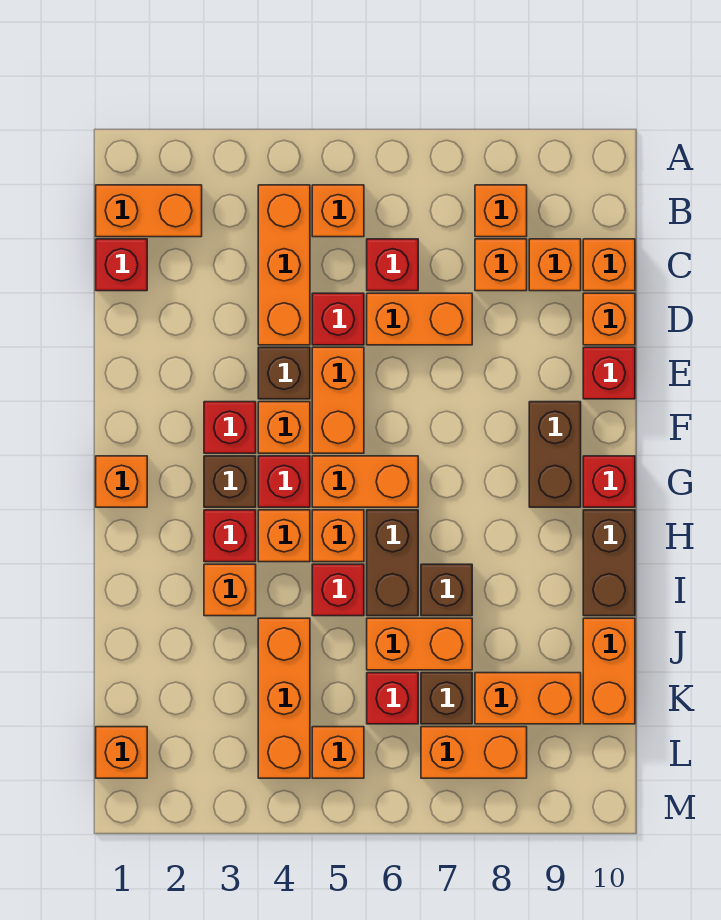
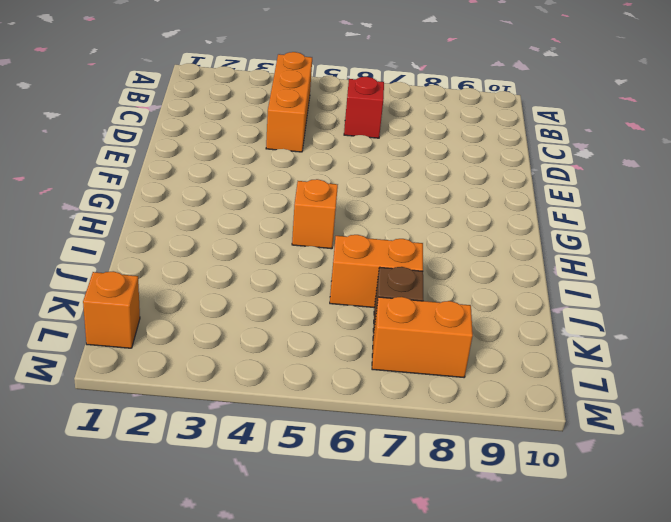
none -> orange brick B1:B2 level 1
none -> orange brick B5 level 1
none -> orange brick B8 level 1
none -> red brick C1 level 1

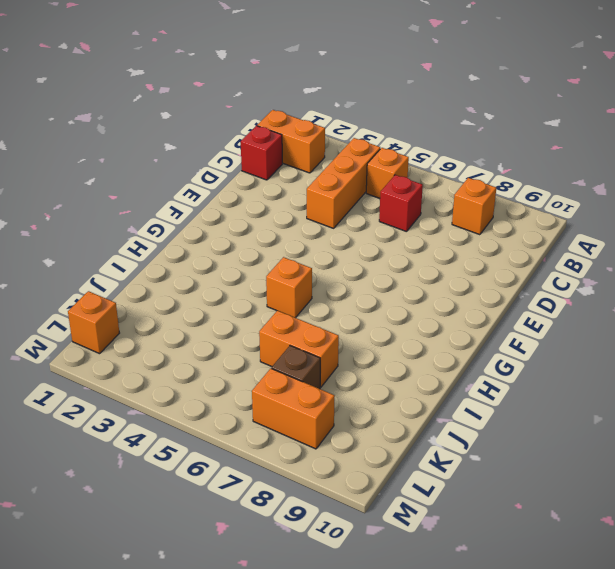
none -> orange brick C8 level 1
none -> orange brick C9 level 1
none -> orange brick C10 level 1
none -> red brick D5 level 1

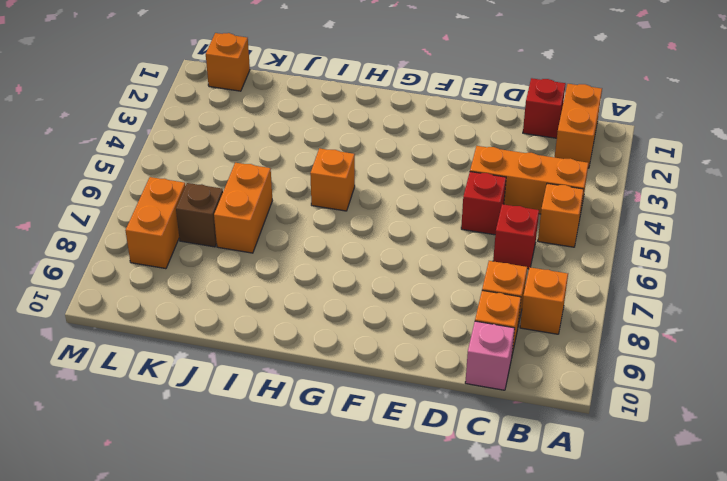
pink brick C10 level 1 -> orange brick C10 level 1
none -> orange brick D6:D7 level 1
none -> orange brick D10 level 1
none -> brown brick E4 level 1
none -> orange brick E5:F5 level 1

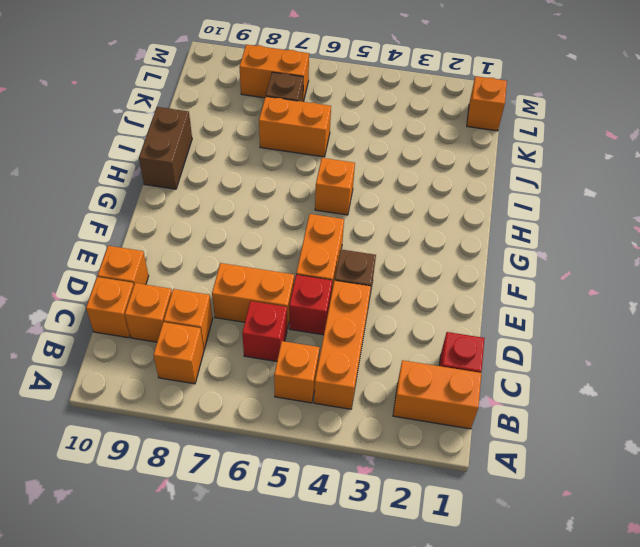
none -> red brick E10 level 1
none -> red brick F3 level 1
none -> orange brick F4 level 1
none -> brown brick F9:G9 level 1

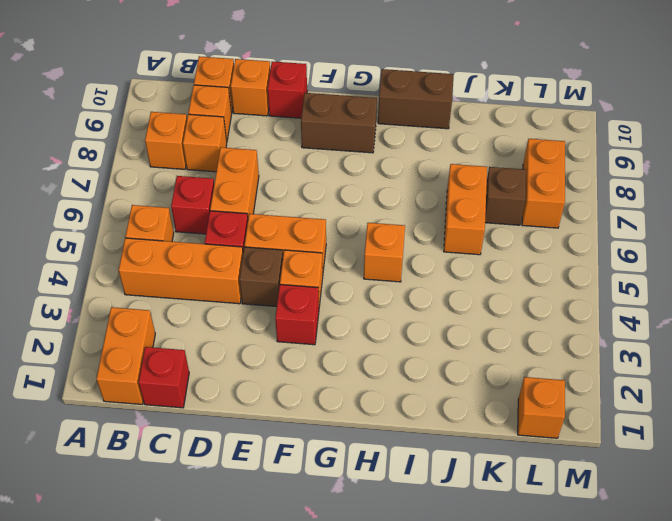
none -> orange brick G1 level 1
none -> brown brick G3 level 1
none -> red brick G4 level 1
none -> orange brick G5:G6 level 1

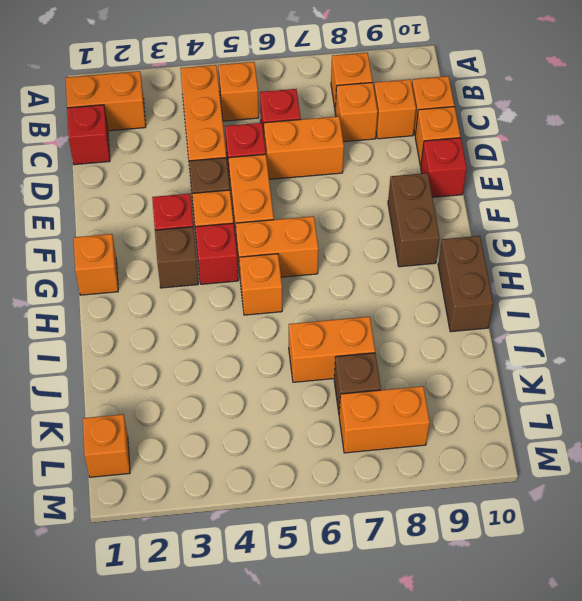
none -> red brick G10 level 1
none -> red brick H3 level 1
none -> orange brick H4 level 1
none -> brown brick H6:I6 level 1

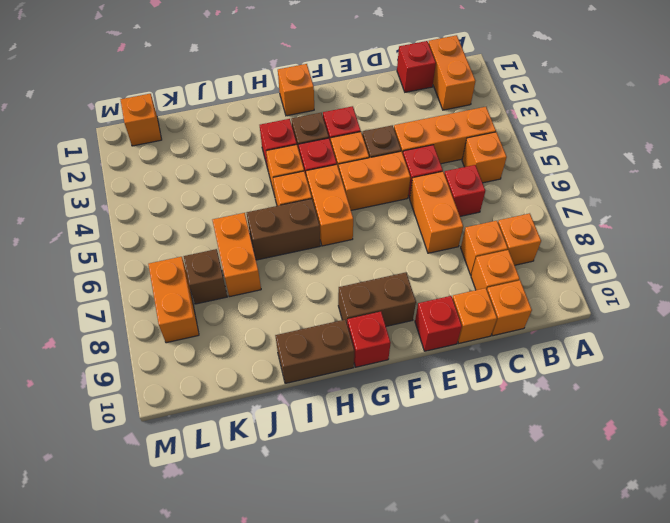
none -> orange brick I3 level 1
none -> red brick I5 level 1
none -> brown brick I7 level 1
none -> orange brick J4:L4 level 1

